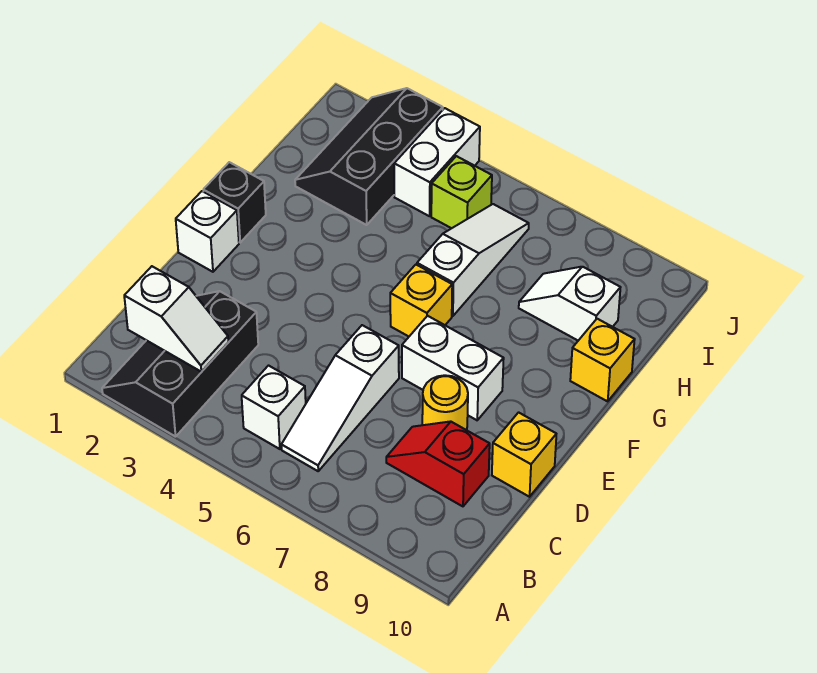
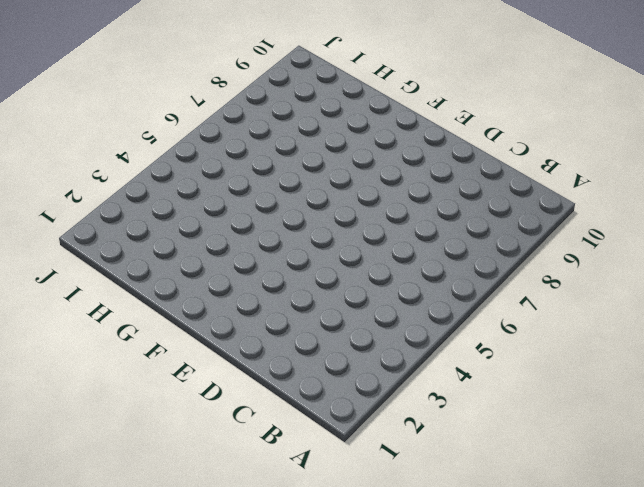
none -> black slope A2:C3 level 1 top 3
none -> white brick B5 level 1
none -> white slope B6:D6 level 1 top D

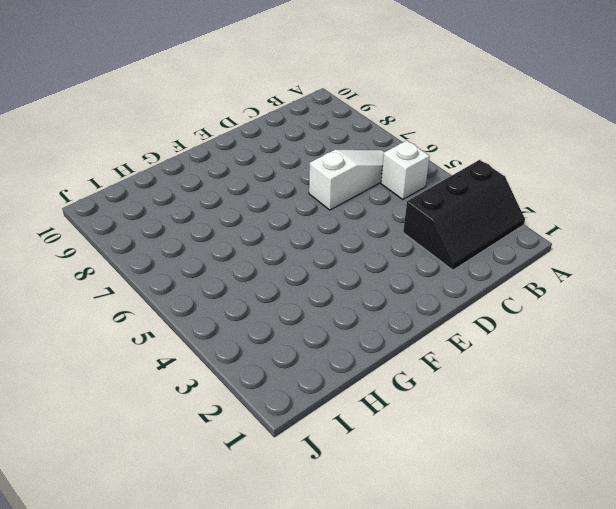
none -> red slope C8:C9 level 1 top 9
none -> yellow round brick D8 level 1
none -> yellow brick D10 level 1

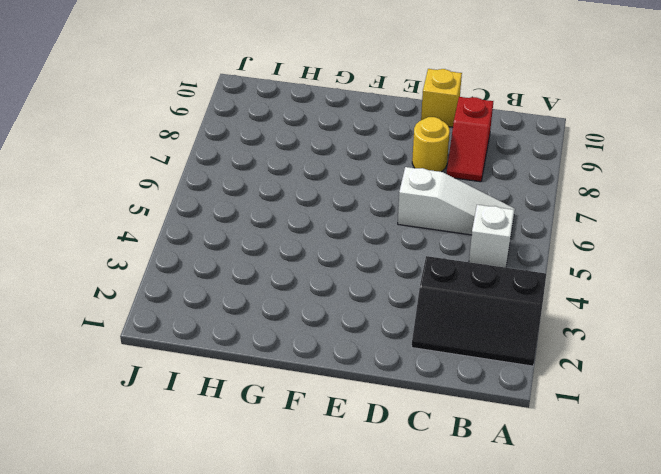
none -> white brick E1 level 1
none -> white brick E7:E8 level 1
none -> black brick F1 level 1

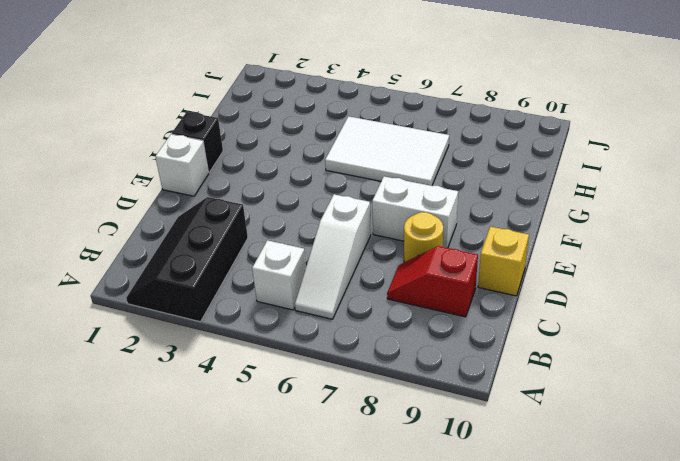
white tile G5:H7 level 1 -> white slope G6:I6 level 1 top G
none -> yellow brick F6 level 1
none -> yellow brick G10 level 1
none -> black slope H2:J3 level 1 top 3

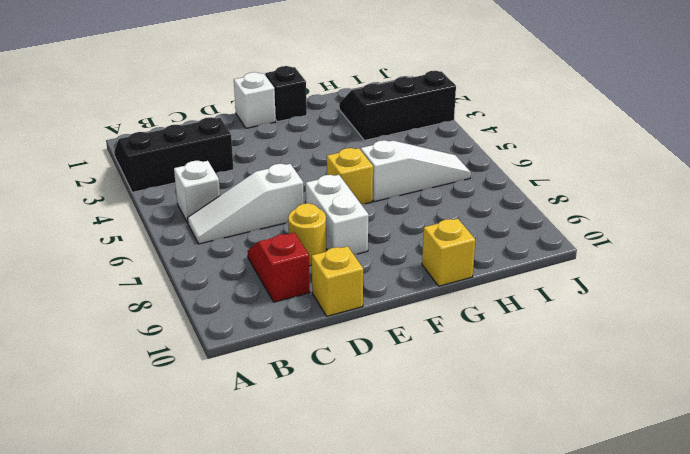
none -> white slope H8:H9 level 1 top 9
none -> white brick I4:J4 level 1
none -> lime brick I5 level 1

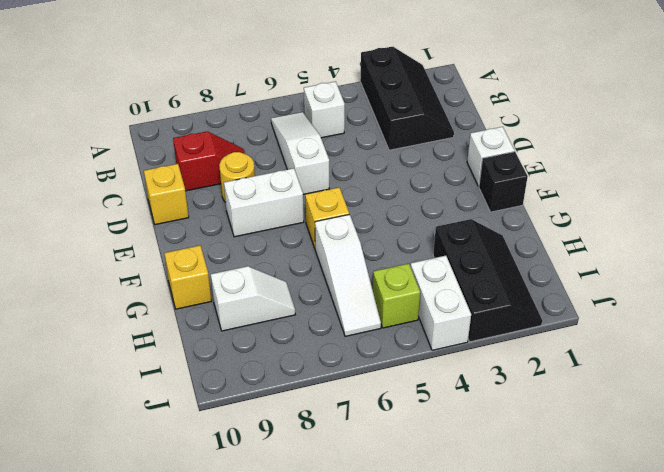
none -> white slope B2:B3 level 2 top 2

